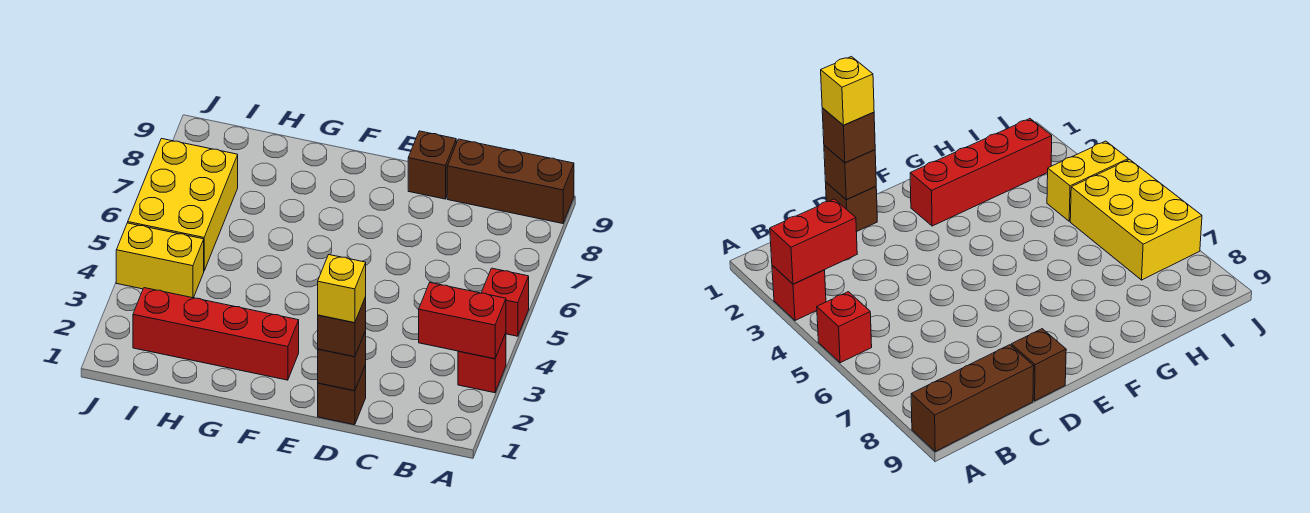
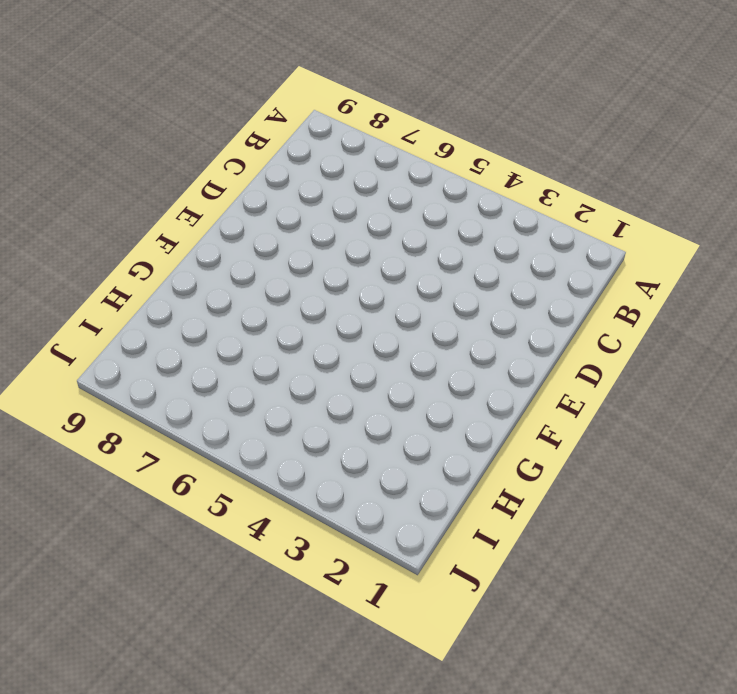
none -> red brick A3 level 1
none -> red brick A5 level 1
none -> brown brick A9:C9 level 1

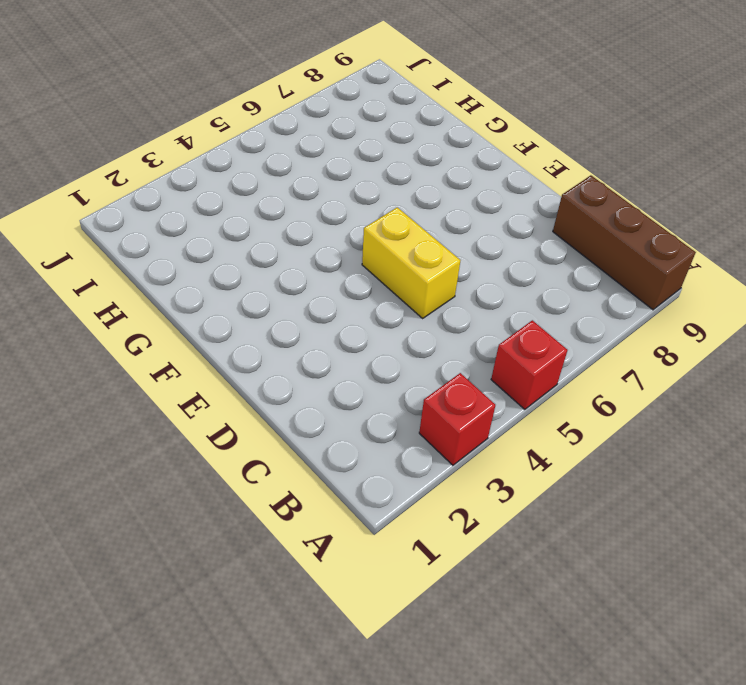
yellow brick D5:E5 level 1 -> yellow brick I4:J4 level 1
none -> brown brick D1 level 1
none -> brown brick D9 level 1
none -> red brick F2:I2 level 1

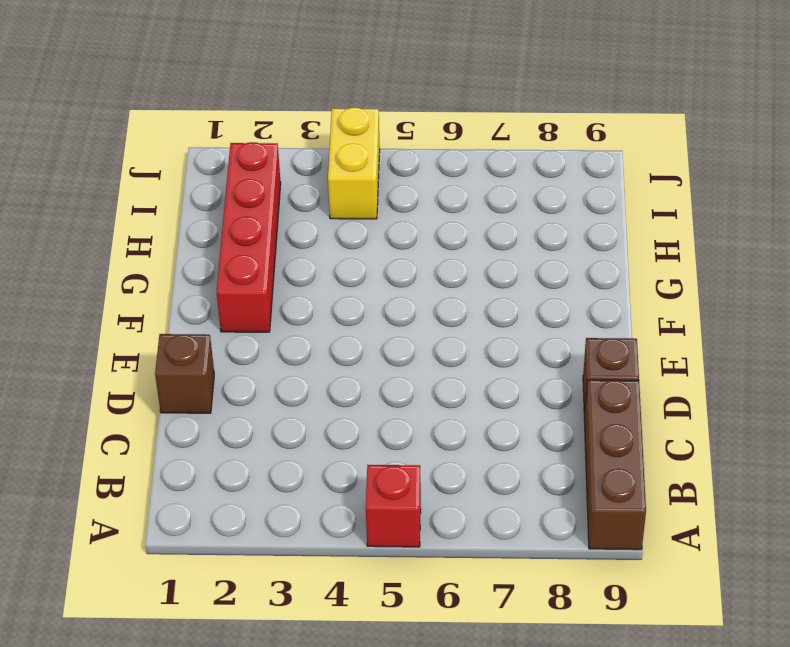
none -> red brick A3 level 1
none -> yellow brick I5:J7 level 1
none -> red brick A3:B3 level 2

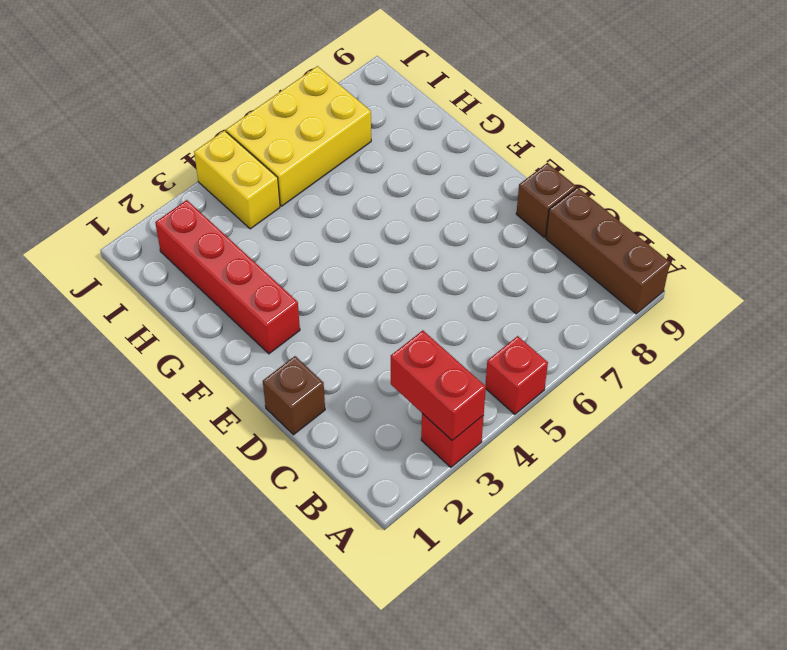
none -> brown brick D1 level 2
none -> brown brick D1 level 3
none -> yellow brick D1 level 4

